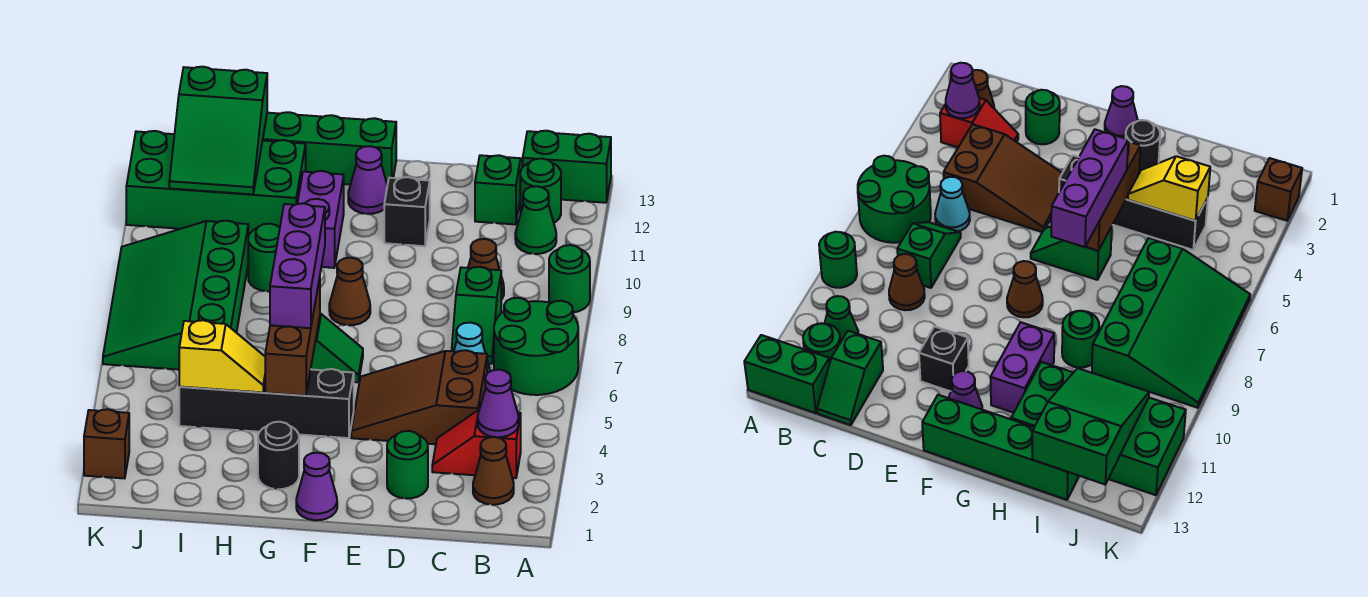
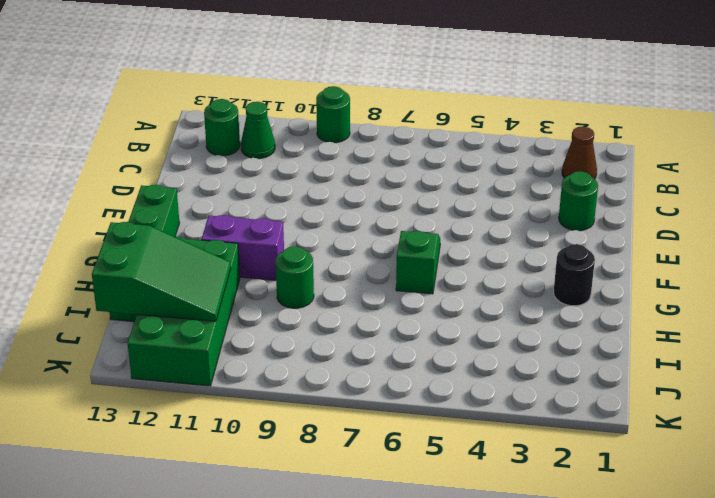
none -> green round brick A6:B7 level 1
none -> green brick A13:B13 level 1
none -> red slope B3:C3 level 1 top B
none -> brown slope C4:E5 level 1 top C

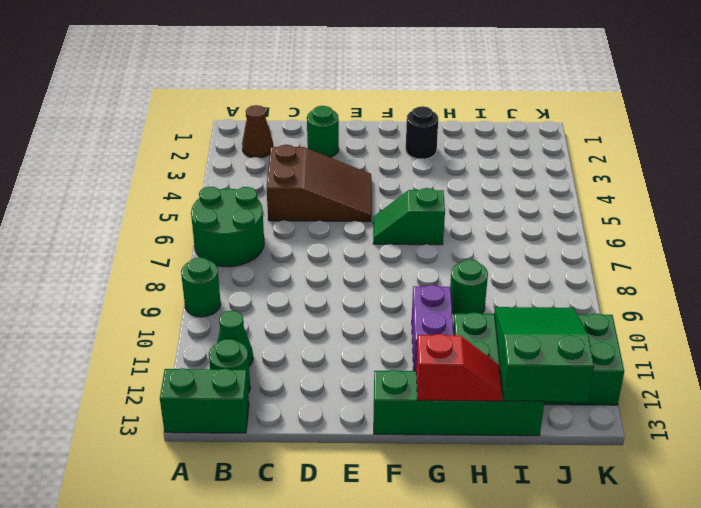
red slope G13:H13 level 2 top G -> red slope B3:C3 level 1 top B
none -> cyan cone C6 level 1
none -> green slope C7:C8 level 1 top 8
none -> brown cone C9 level 1
none -> green slope C12:C13 level 1 top 12

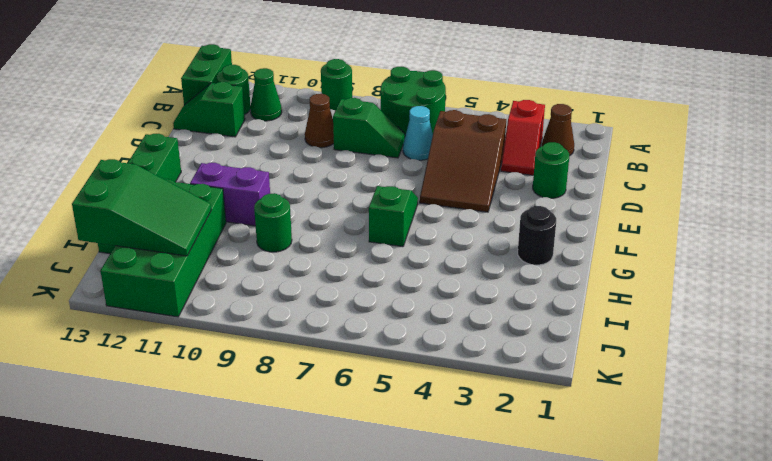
none -> black brick E11 level 1
none -> purple cone F1 level 1
none -> black brick F4:I4 level 1
none -> brown cone F8 level 1

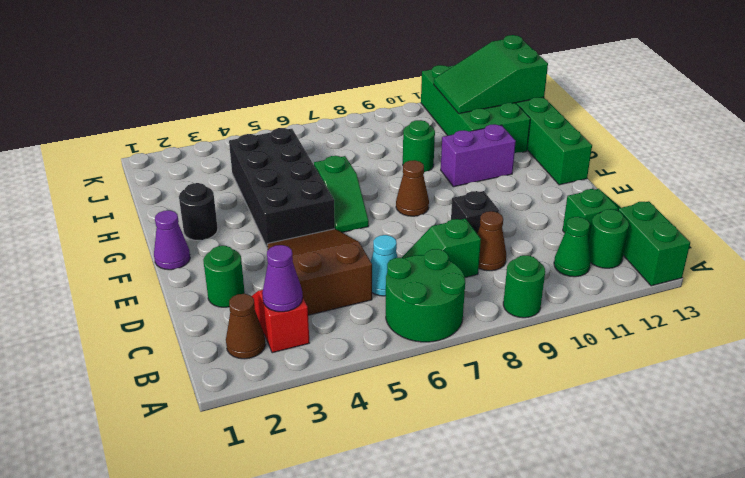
black brick D9 level 1 -> black brick E11 level 1
black brick F4:I5 level 1 -> black brick F4:I4 level 1
none -> purple cone F12 level 1
none -> green slope I6:K9 level 1 top I
none -> brown brick K2 level 1
none -> brown brick G4:G6 level 2

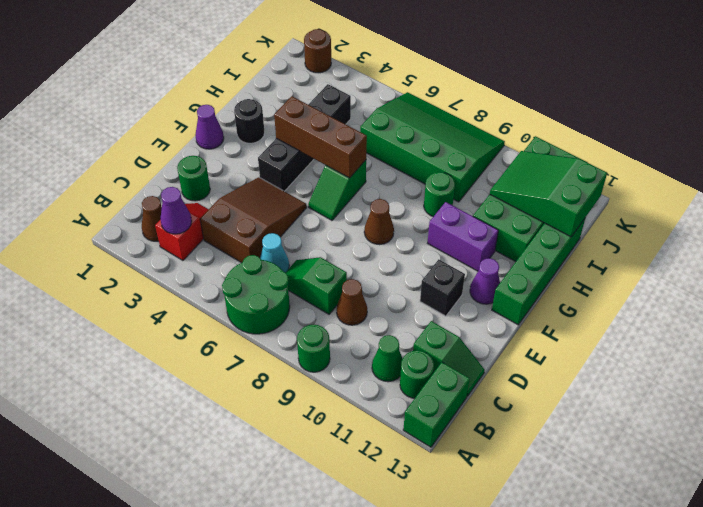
brown round brick K2 level 1 -> brown brick K2 level 1
none -> yellow slope H4:I4 level 2 top I
none -> purple brick G5:G7 level 3

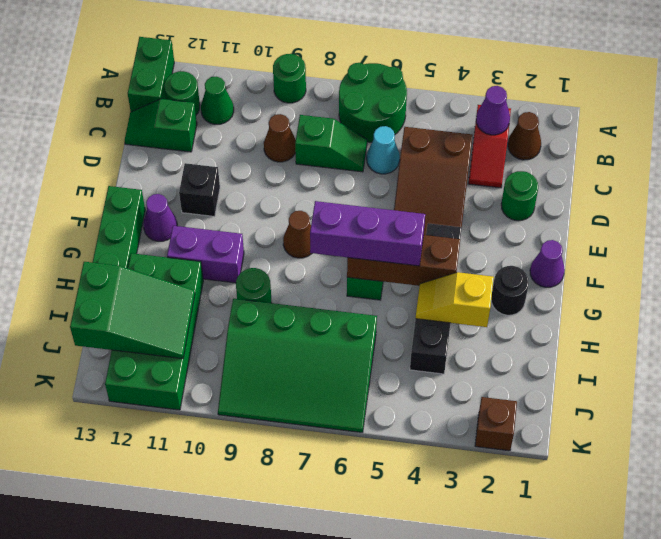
yellow slope H3:H4 level 2 top 3 -> yellow slope H4:I4 level 2 top I

